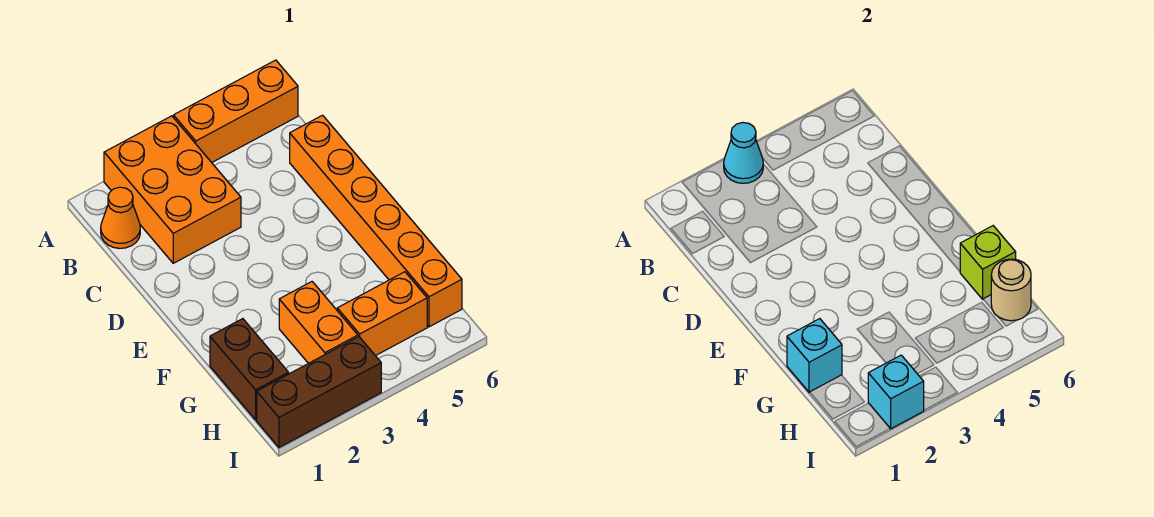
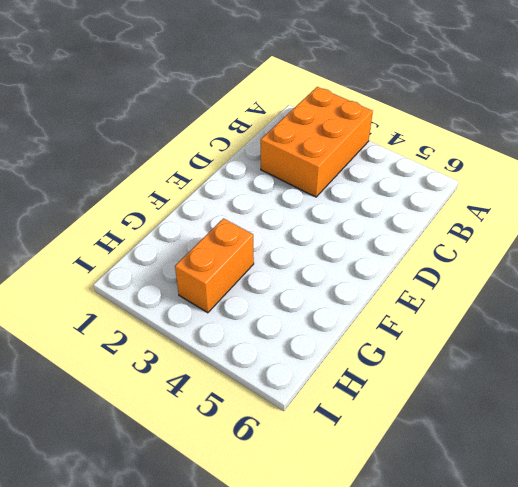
none -> orange brick A4:A6 level 1
none -> orange cone B1 level 1
none -> orange brick C6:H6 level 1

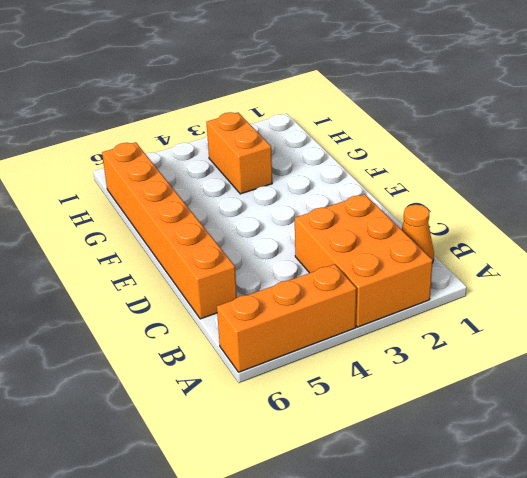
none -> brown brick G1:H1 level 1
none -> orange brick H4:H5 level 1
none -> brown brick I1:I3 level 1

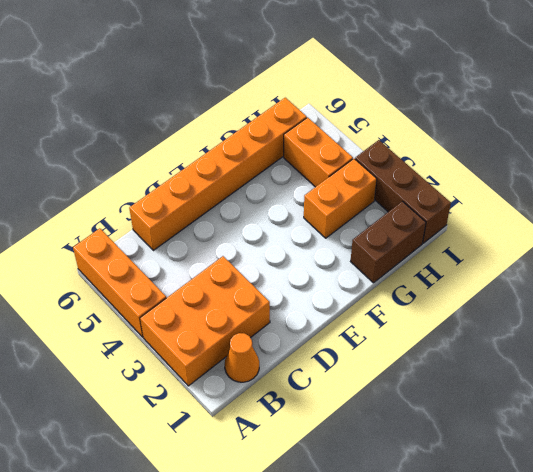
none -> cyan cone A3 level 2
none -> cyan brick G1 level 2
none -> lime brick G6 level 2

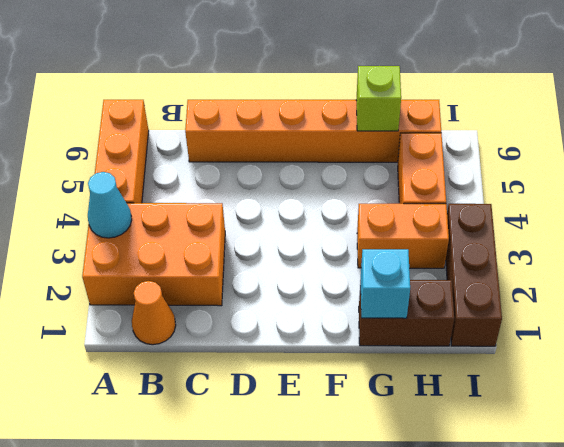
none -> tan round brick H6 level 2
none -> cyan brick I2 level 2

